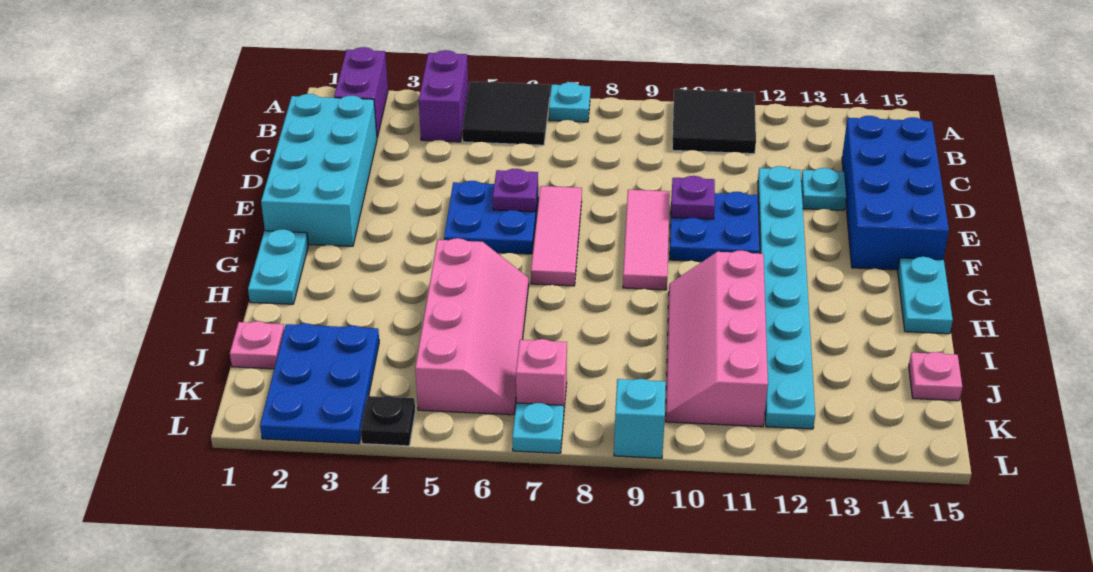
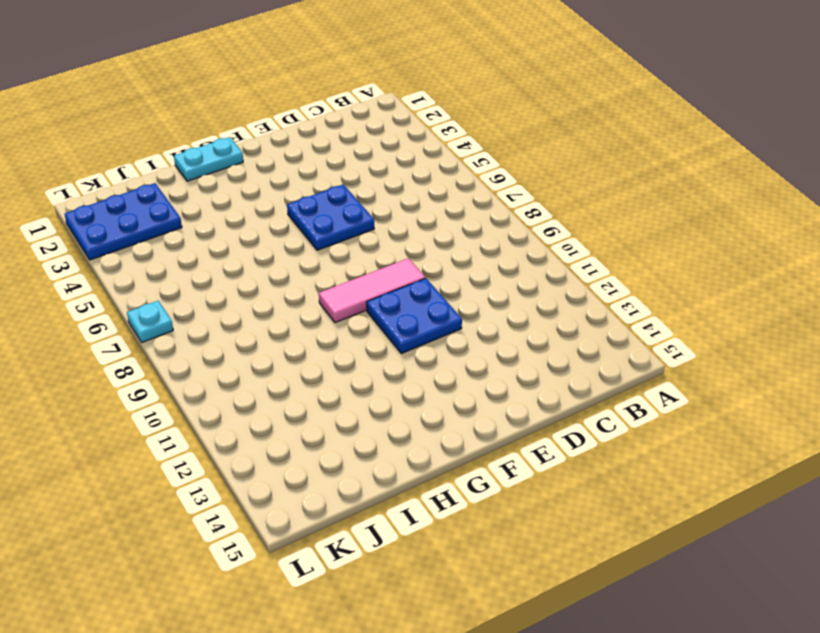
none -> purple brick A2:B2 level 1
none -> purple brick A4:B4 level 1
none -> black tile A5:B6 level 1

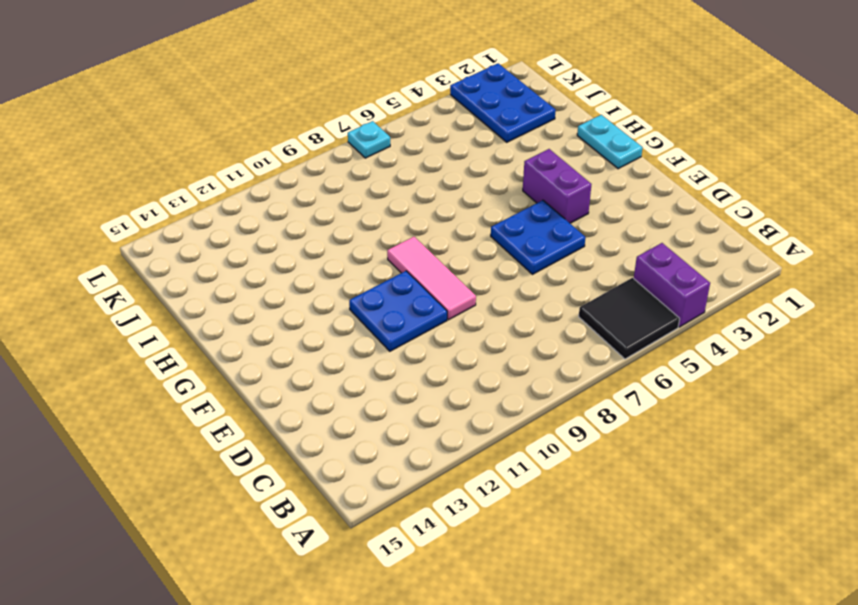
purple brick F4:G4 level 1 -> purple brick A2:B2 level 1
none -> cyan plate A7 level 1
none -> black tile A10:B11 level 1
none -> cyan brick C1:F2 level 1

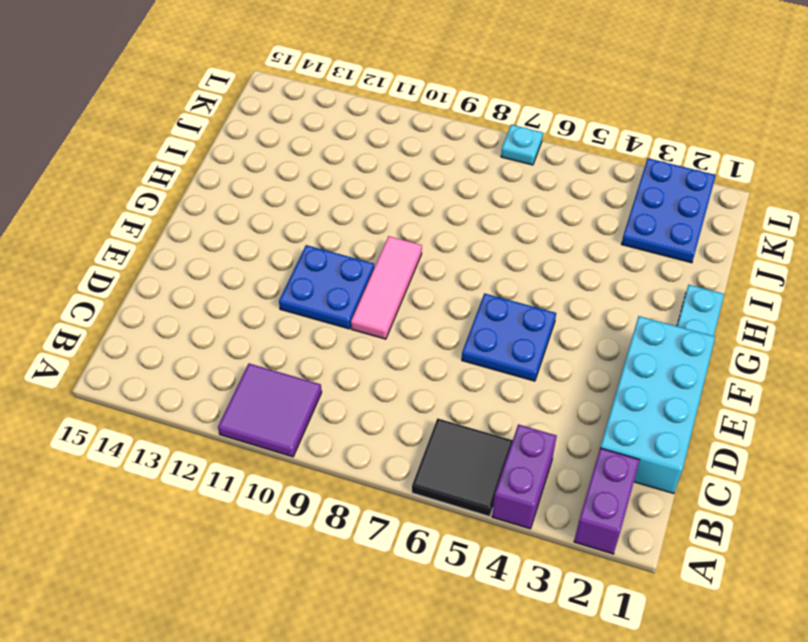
purple tile A10:B11 level 1 -> black tile A10:B11 level 1
none -> cyan plate A7 level 1
none -> blue brick C14:F15 level 1
none -> cyan plate D12:K12 level 1

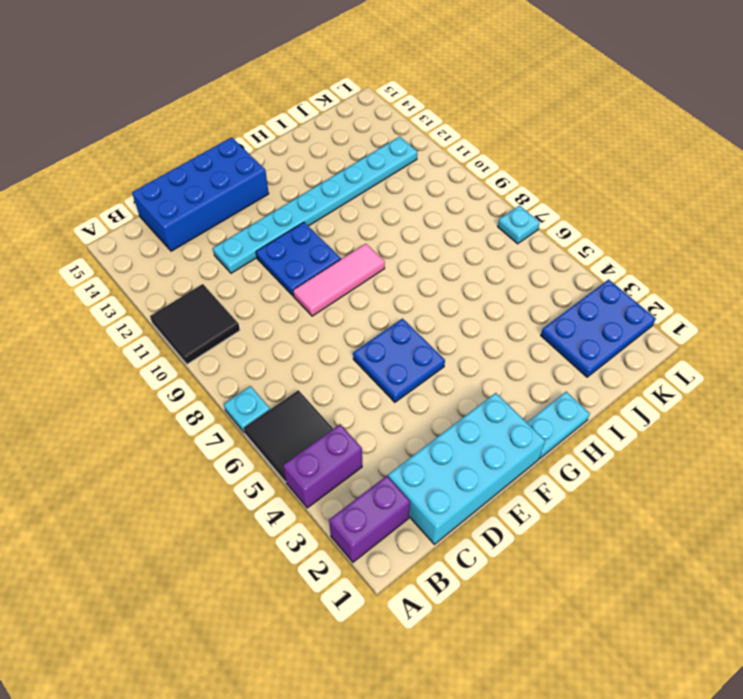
none -> cyan plate D13 level 1
none -> pink tile E7:G7 level 1
none -> cyan plate G15:H15 level 1

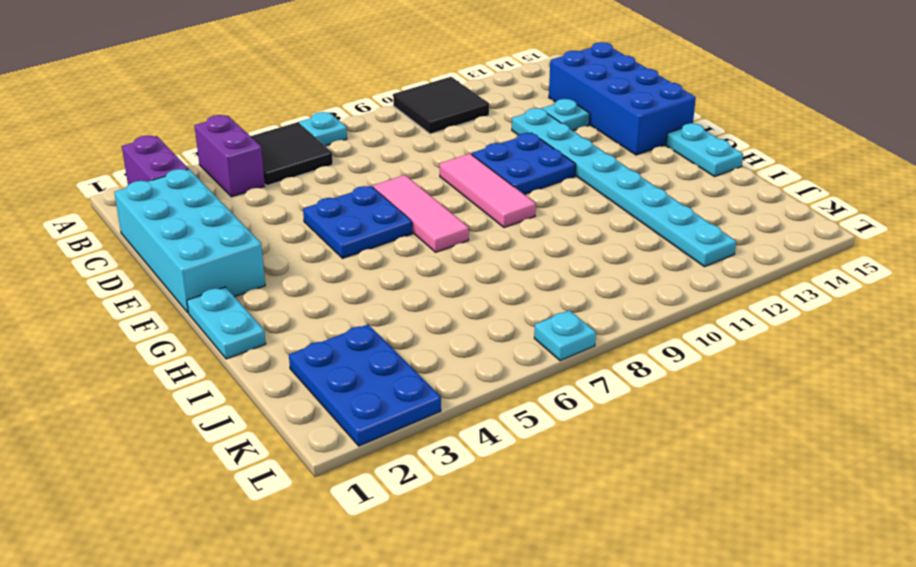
none -> pink slope H5:K6 level 1 top 5
none -> pink slope H10:K11 level 1 top 11
none -> pink plate J1 level 1

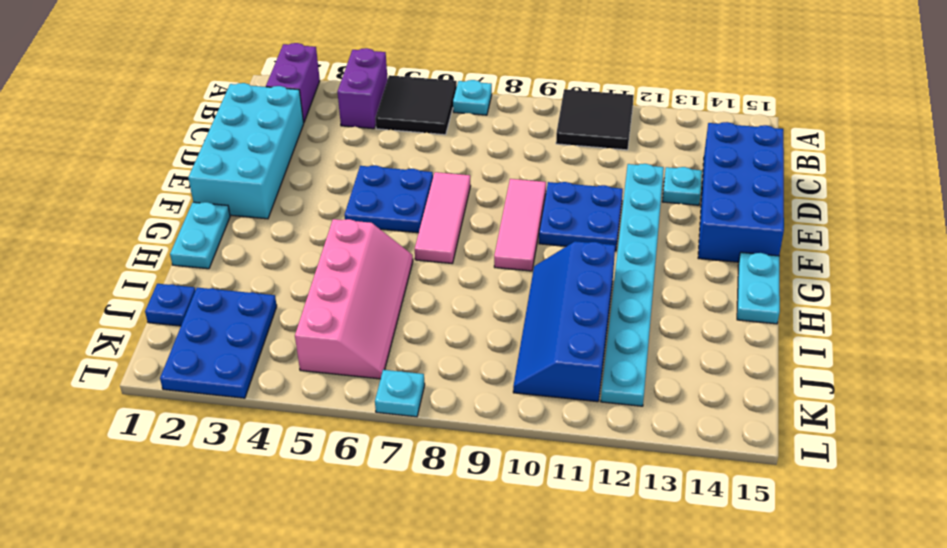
blue slope H10:K11 level 1 top 11 -> pink slope H10:K11 level 1 top 11
blue plate J1 level 1 -> pink plate J1 level 1
none -> pink plate J15 level 1
none -> pink brick K7 level 1
none -> black plate L4 level 1

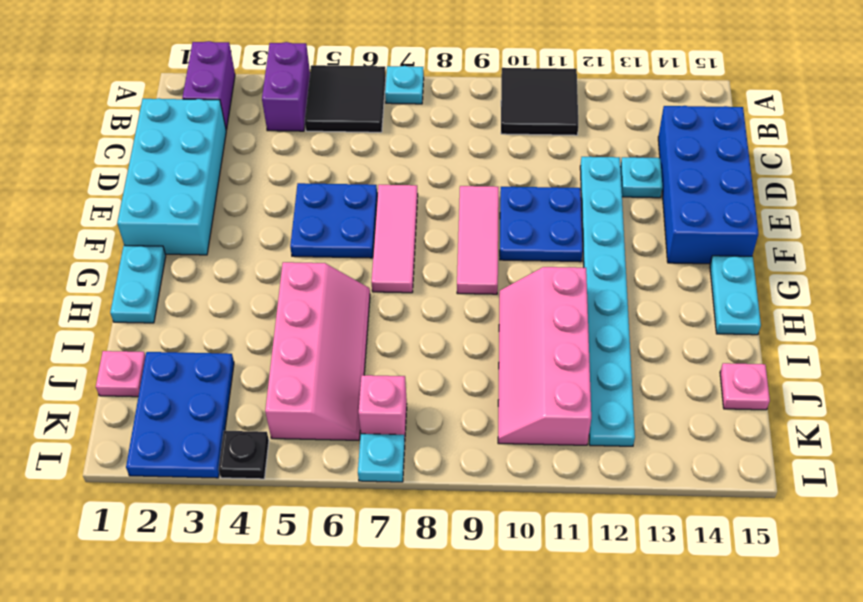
none -> cyan brick L9 level 1
none -> purple plate E6 level 2
none -> purple plate E10 level 2

